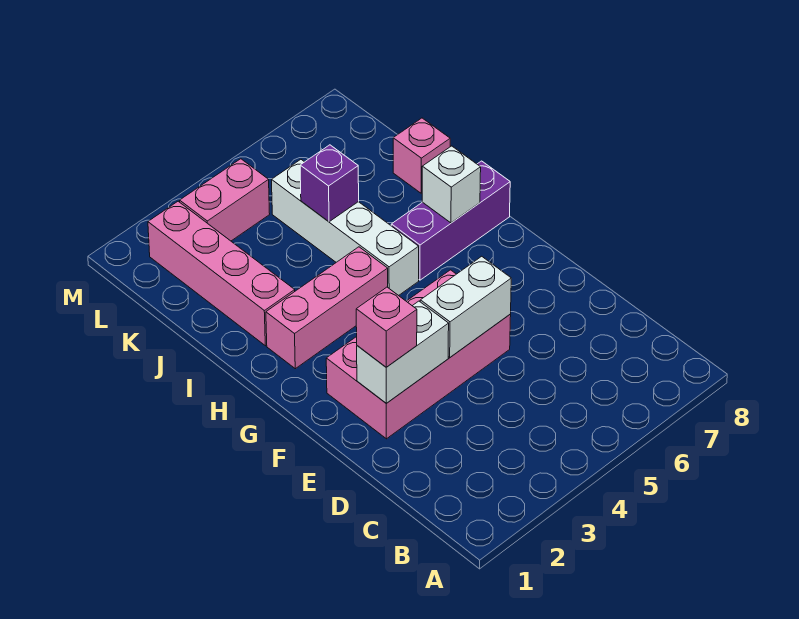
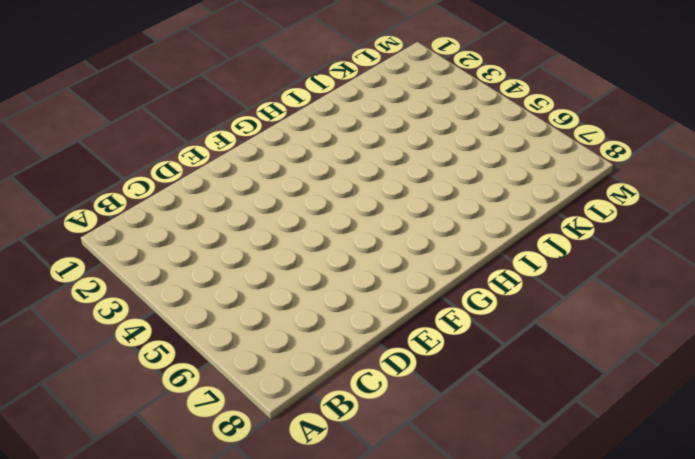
none -> pink brick E2:F5 level 1
none -> pink brick H2:H4 level 1
none -> white brick H5:K5 level 1

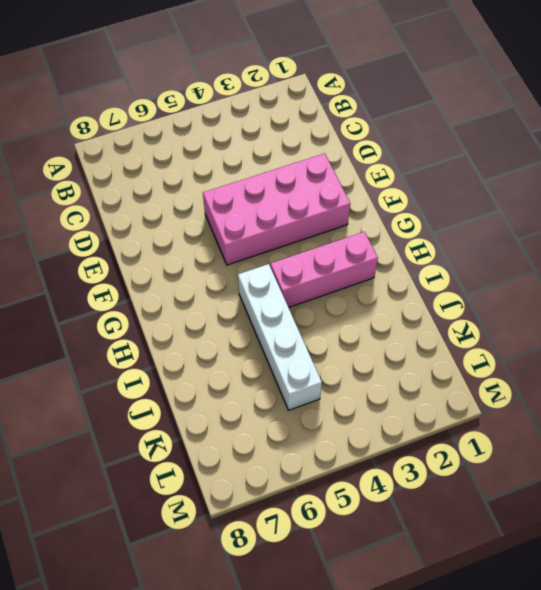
none -> purple brick H6:H8 level 1
none -> pink brick I2:L2 level 1
none -> pink brick J8 level 1

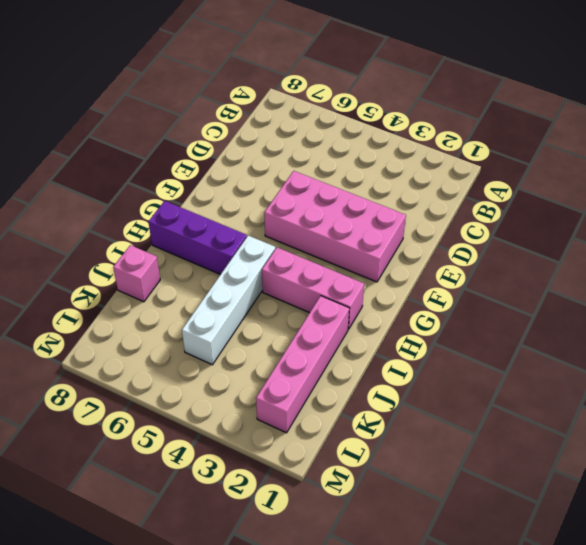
none -> pink brick L3:L4 level 1
none -> white brick E2:E3 level 2
none -> white brick E4:E5 level 2

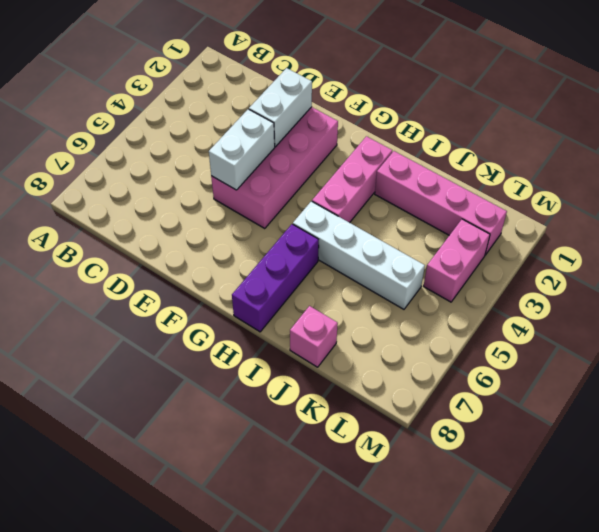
none -> white brick H7 level 2
none -> purple brick J5 level 2
none -> pink brick E2 level 3

